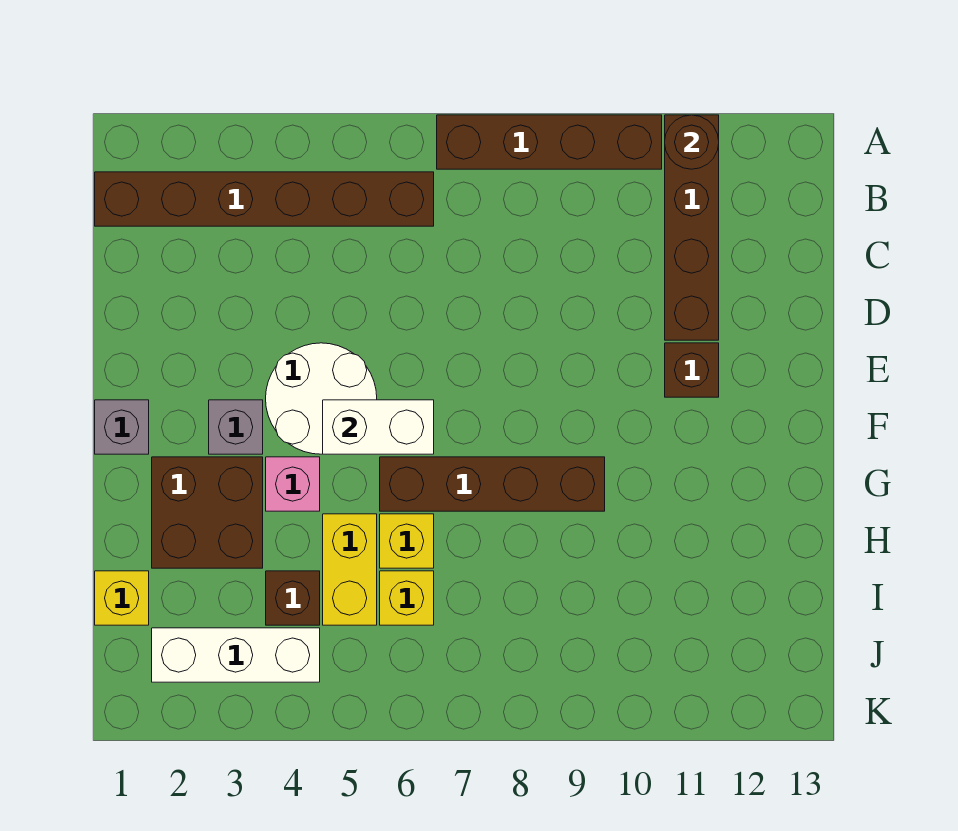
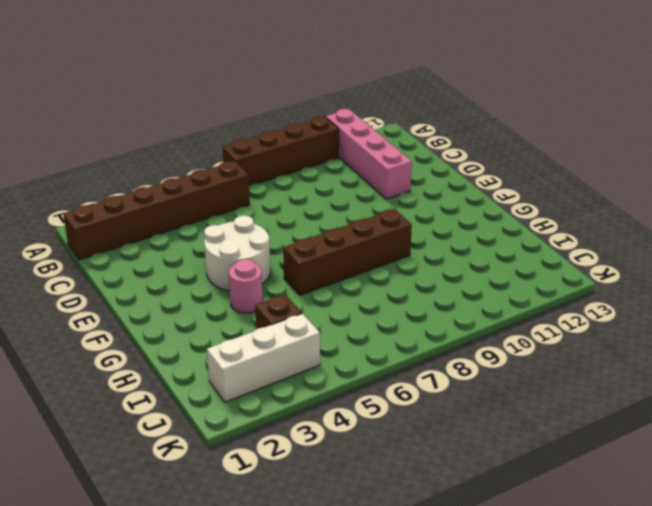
pink brick A11:D11 level 1 -> brown brick A11:D11 level 1
pink round brick G4 level 1 -> pink brick G4 level 1
none -> brown brick E11 level 1
none -> grey brick F1 level 1
none -> grey brick F3 level 1

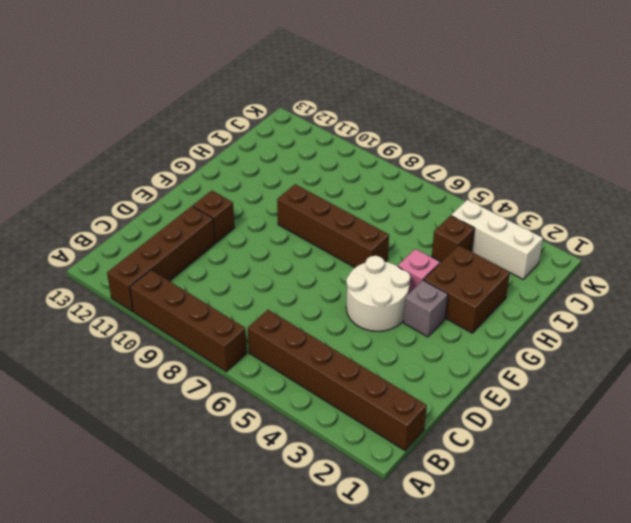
none -> grey brick F1 level 1
none -> yellow brick H5:I5 level 1
none -> yellow brick H6 level 1

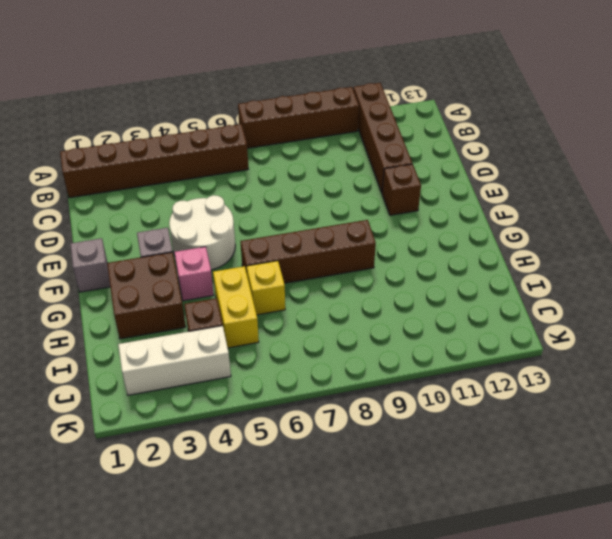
none -> yellow brick I1 level 1
none -> yellow brick I6 level 1
none -> brown round brick A11 level 2

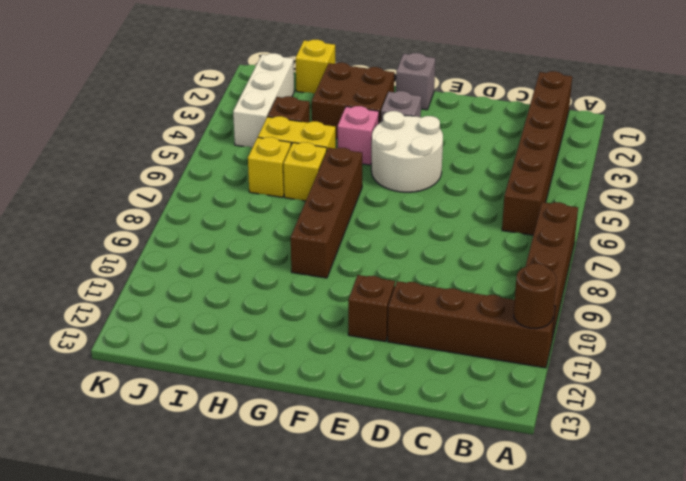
none -> white brick F5:F6 level 2

